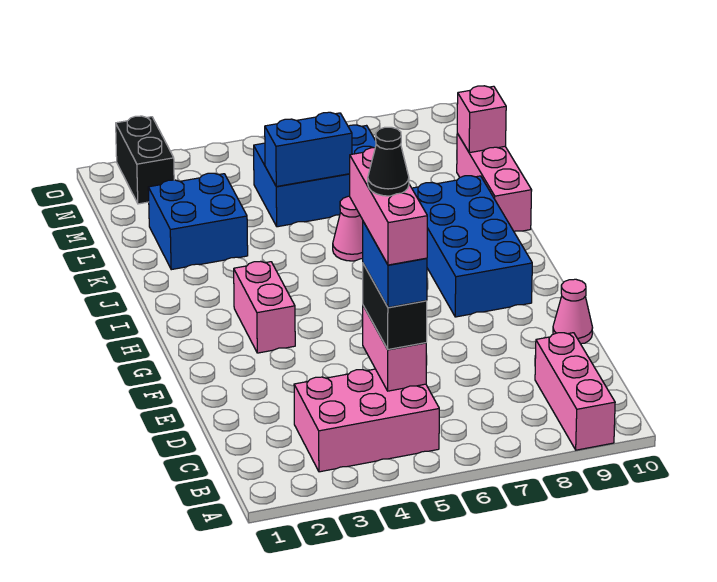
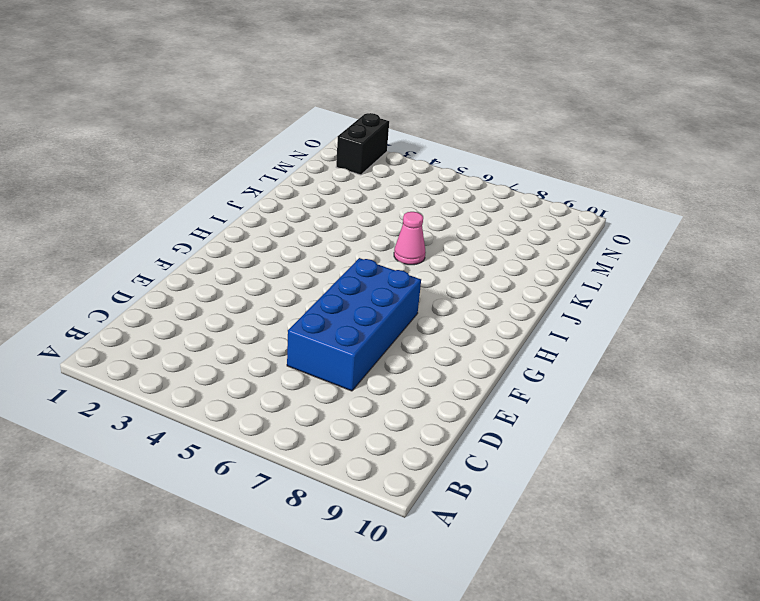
blue brick D6:G7 level 1 -> blue brick G8:J9 level 1
none -> pink brick A9:C9 level 1
none -> pink brick B3:C5 level 1
none -> pink cone E10 level 1

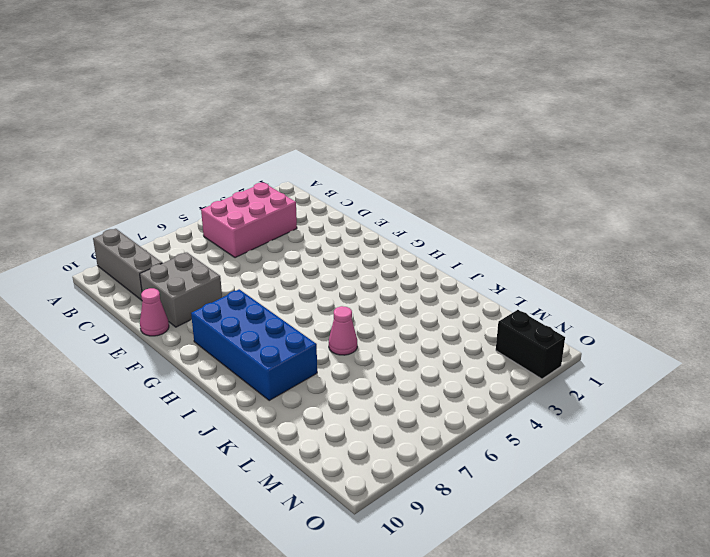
grey brick A9:C9 level 1 -> pink brick A9:C9 level 1
grey brick D8:E9 level 1 -> none
none -> pink brick G3:H3 level 1
none -> pink brick J10:L10 level 1
none -> blue brick K2:L3 level 1

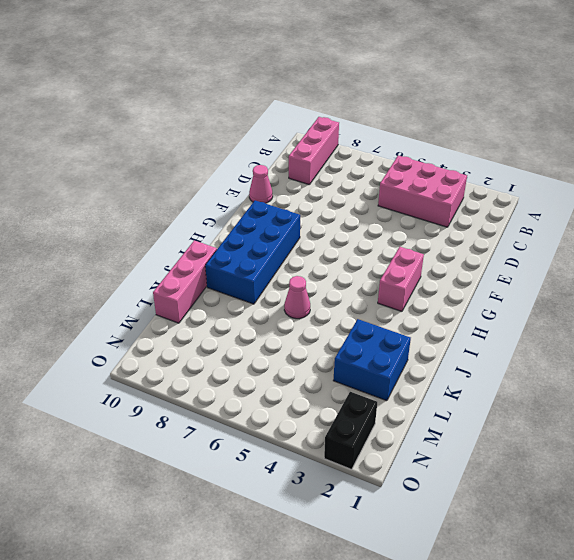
none -> blue brick L5:M7 level 1
none -> pink brick C5:D5 level 2
none -> blue brick L5:L6 level 2

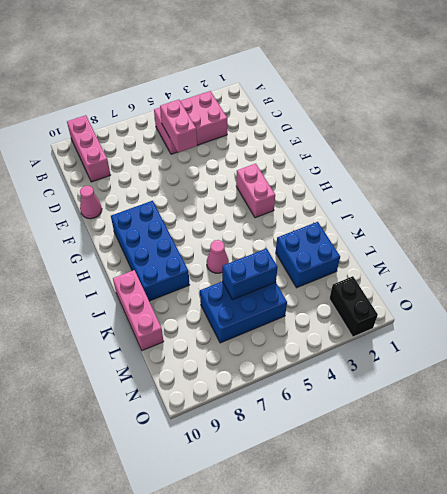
none -> pink brick L10 level 2
none -> black brick C5:D5 level 3
none -> blue brick C5:D5 level 4

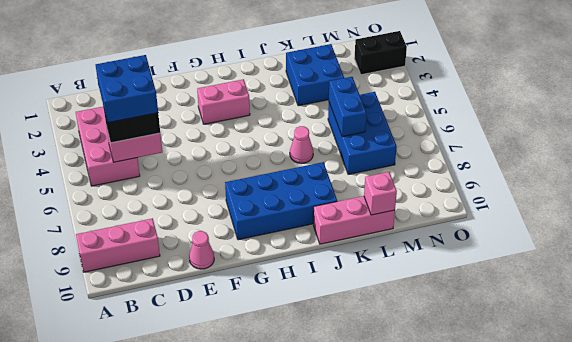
blue brick C4:D5 level 4 -> blue brick C5:D5 level 4
none -> pink brick C5:E5 level 5
none -> black cone D5 level 6

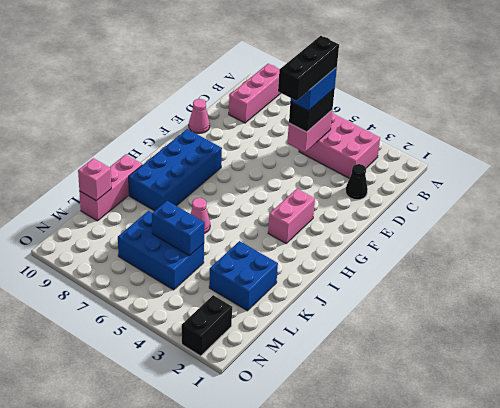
black brick C5:E5 level 5 -> pink brick C5:E5 level 5
black cone D2 level 1 -> black cone D5 level 6

